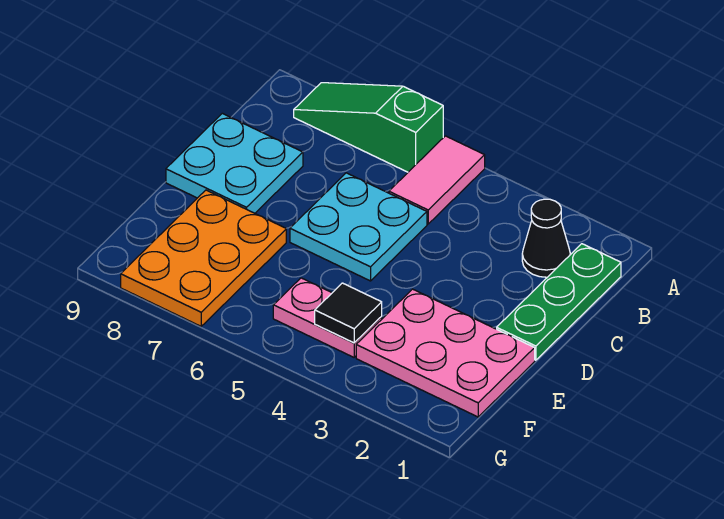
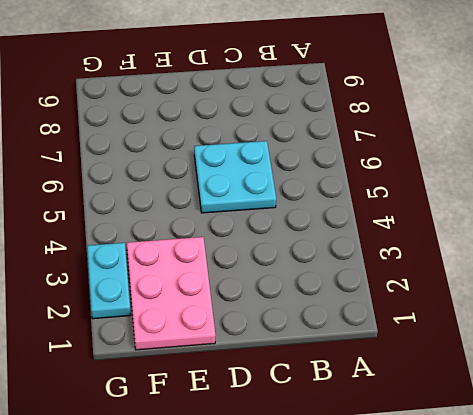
cyan plate G2:G3 level 1 -> none
none -> pink tile A5:B5 level 1
none -> green slope A6:A8 level 1 top 6

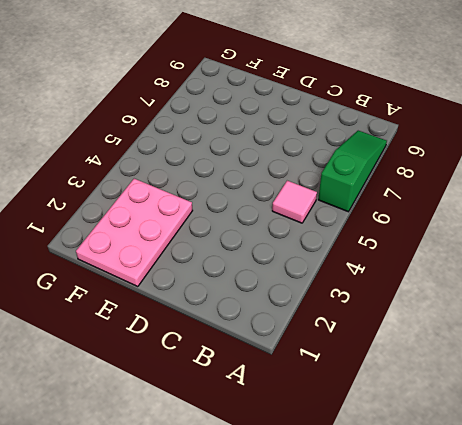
pink tile B5 level 1 -> pink tile A5:B5 level 1
none -> green plate B1:D1 level 1
none -> black cone B2 level 1

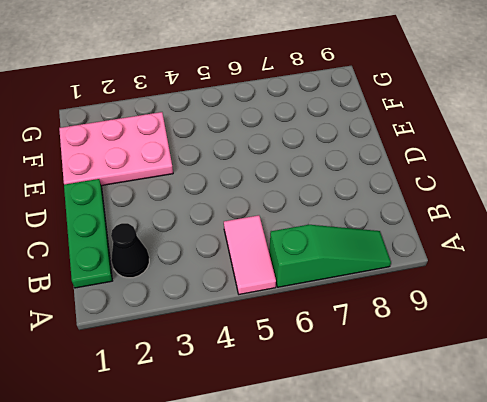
none -> cyan plate C5:D6 level 1
none -> cyan plate C8:D9 level 1

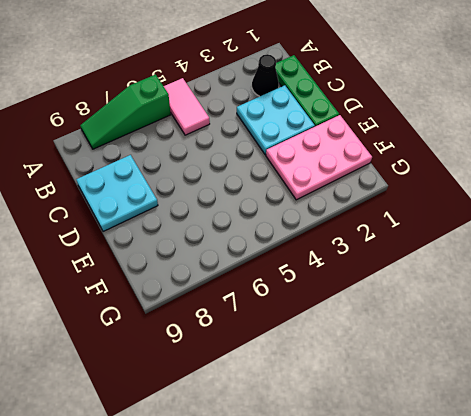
cyan plate C2:D3 level 1 -> cyan plate C5:D6 level 1
none -> orange plate E7:G8 level 1
none -> pink plate F4:F5 level 1

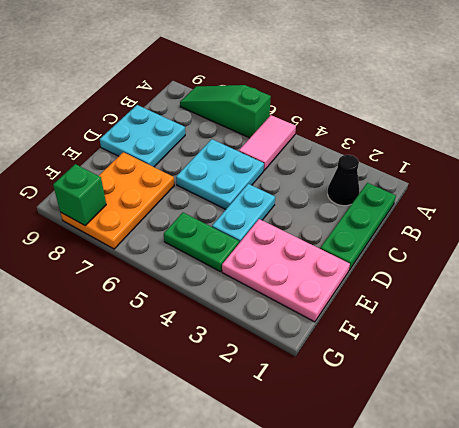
cyan plate D4:E4 level 1 -> none
green plate F4:F5 level 1 -> pink plate F4:F5 level 1
green brick G8 level 2 -> none
none -> black tile F4 level 2

